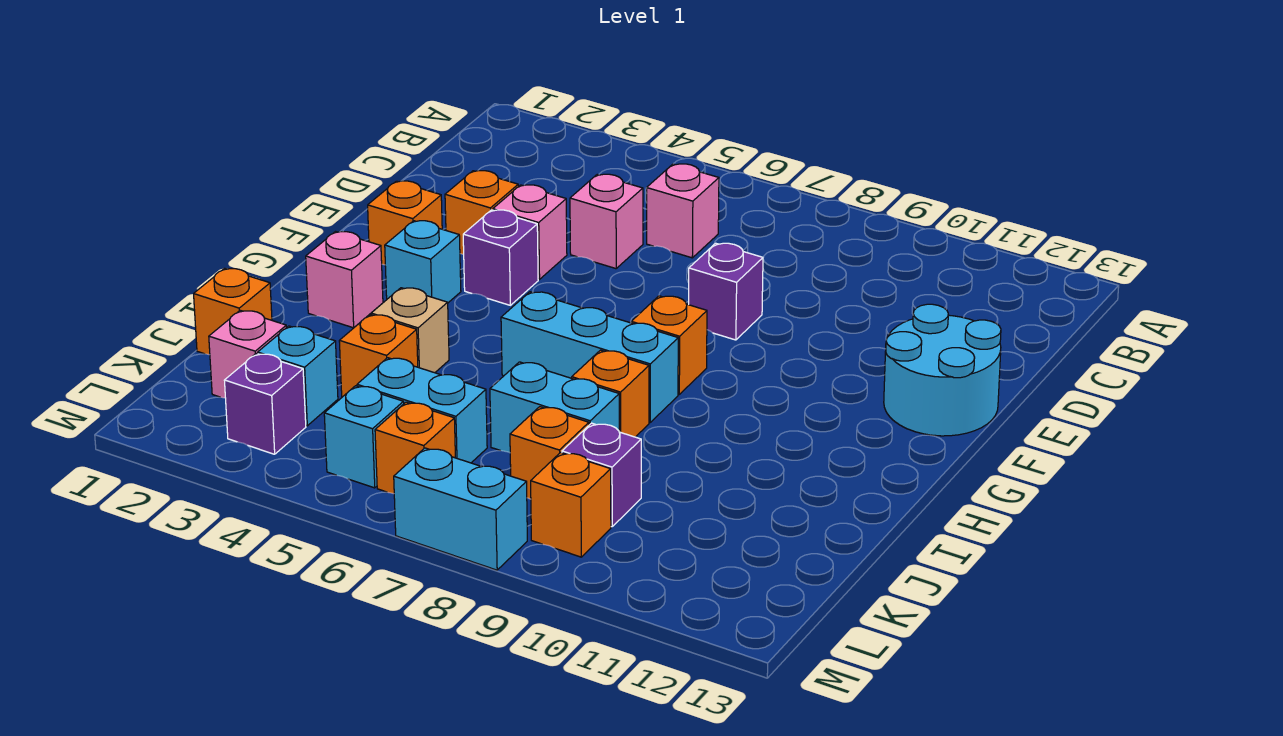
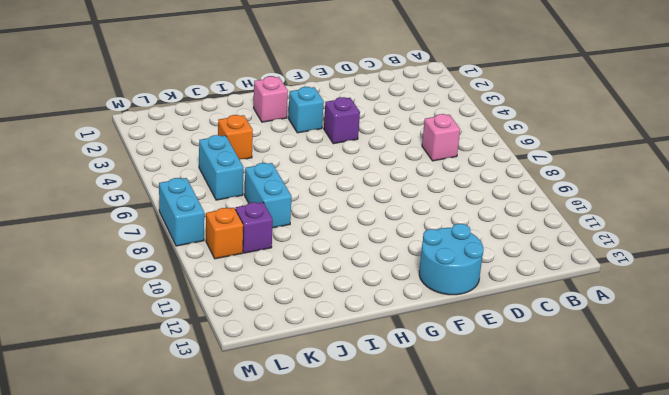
none -> pink brick D5 level 1
none -> orange brick E3 level 1
none -> pink brick E4 level 1

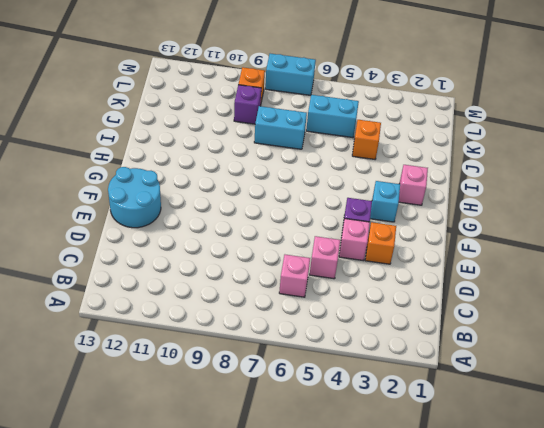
none -> purple brick E8 level 1
none -> orange brick F2 level 1
none -> orange brick G8 level 1

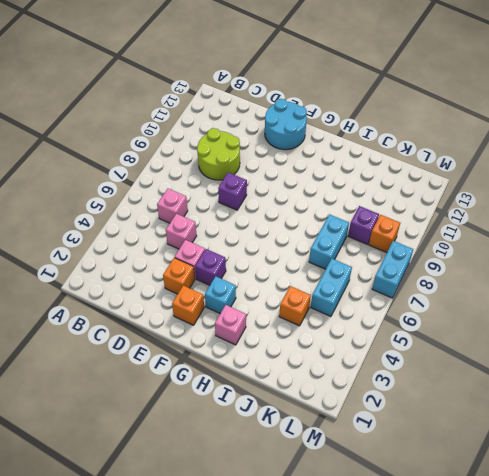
lime round brick C9:D10 level 1 -> none
none -> orange brick G8 level 1
none -> cyan brick H6:H8 level 1
none -> tan brick I4 level 1

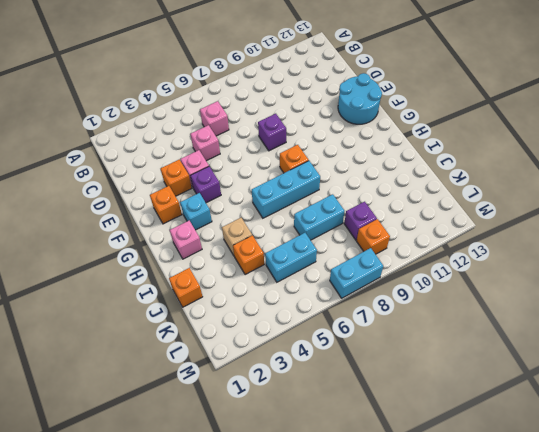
none -> orange brick I8 level 1
none -> pink brick K2 level 1
none -> cyan brick K3 level 1

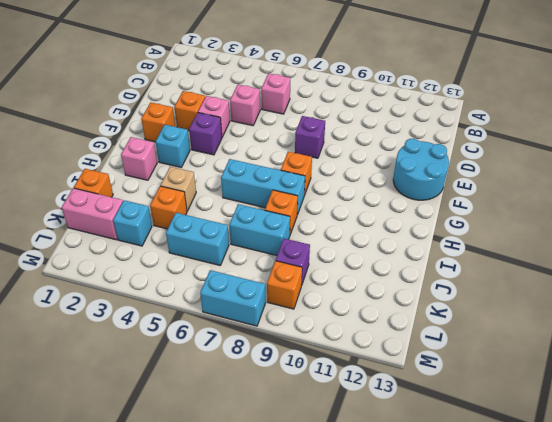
pink brick K1:K2 level 1 -> pink brick K2 level 1
none -> orange brick K8 level 1
none -> purple brick L3 level 1
none -> cyan brick L5 level 1

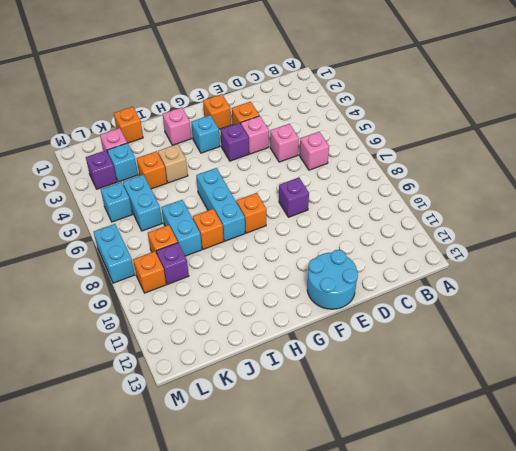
none -> orange brick L6 level 1

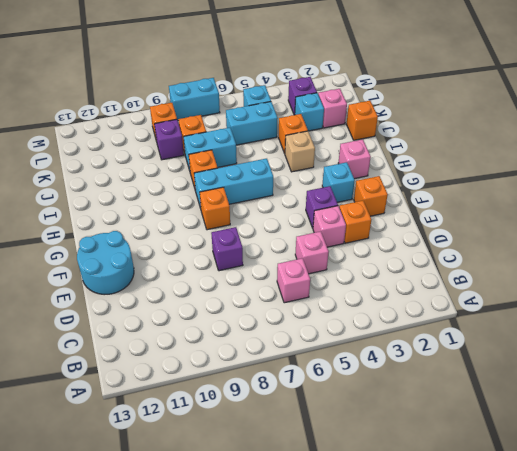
none -> orange brick L6 level 1

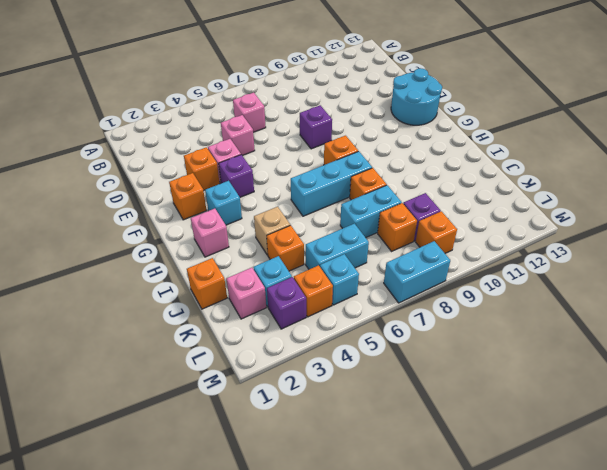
orange brick L4 level 1 -> orange brick L6 level 1

